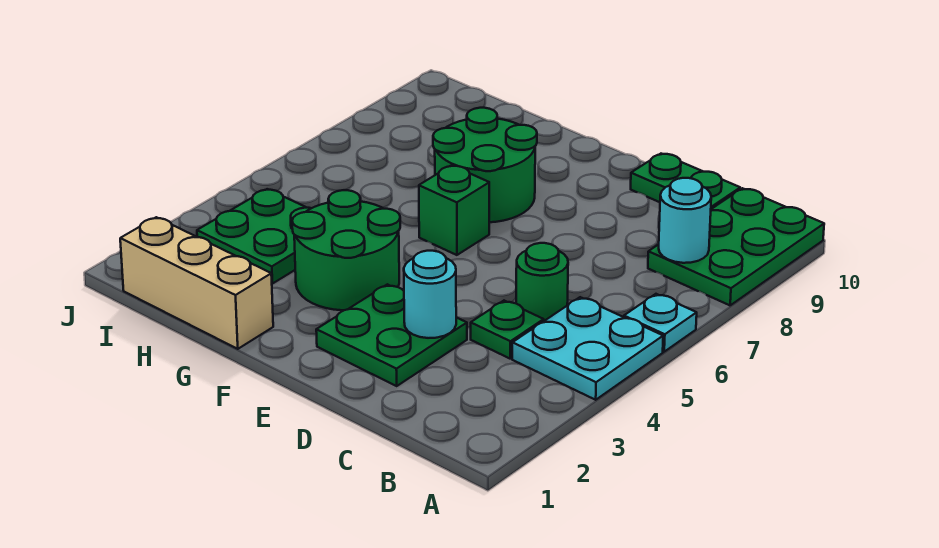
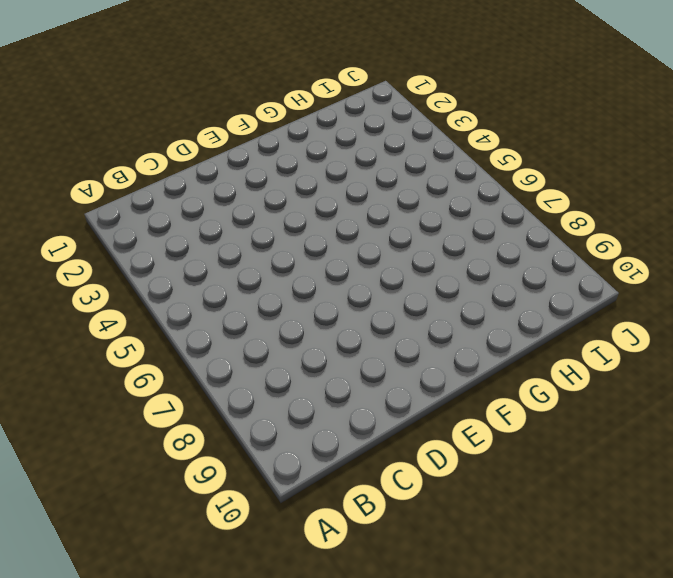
none -> cyan plate A4:B5 level 1
none -> cyan plate A6 level 1
none -> green plate A8:B10 level 1

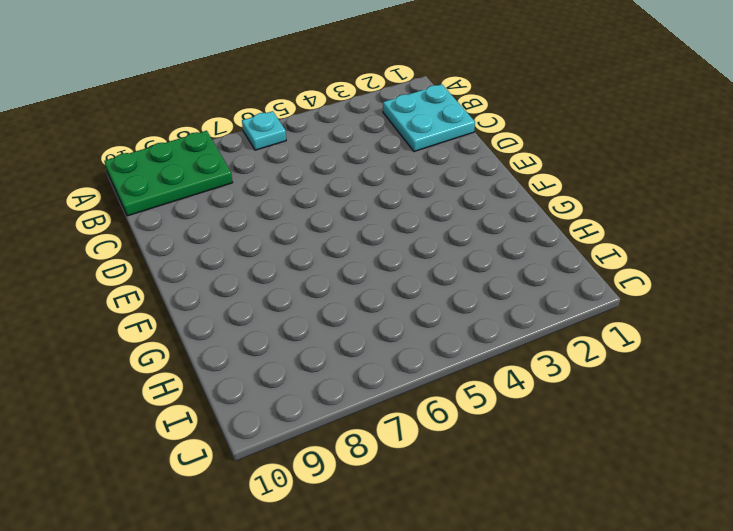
cyan plate B1:C2 level 1 -> cyan plate A4:B5 level 1
none -> green plate C4 level 1
none -> green round brick C5 level 1
none -> green plate C10:D10 level 1

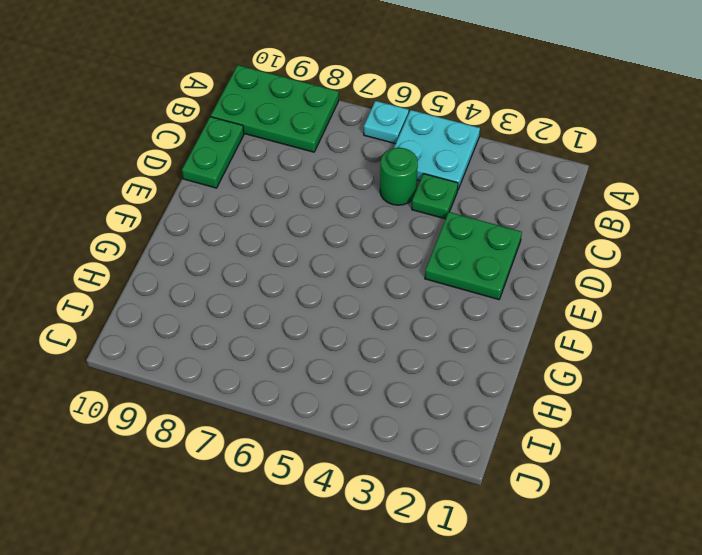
none -> green round brick F3:G4 level 1
none -> green brick F6 level 1
none -> green round brick F7:G8 level 1

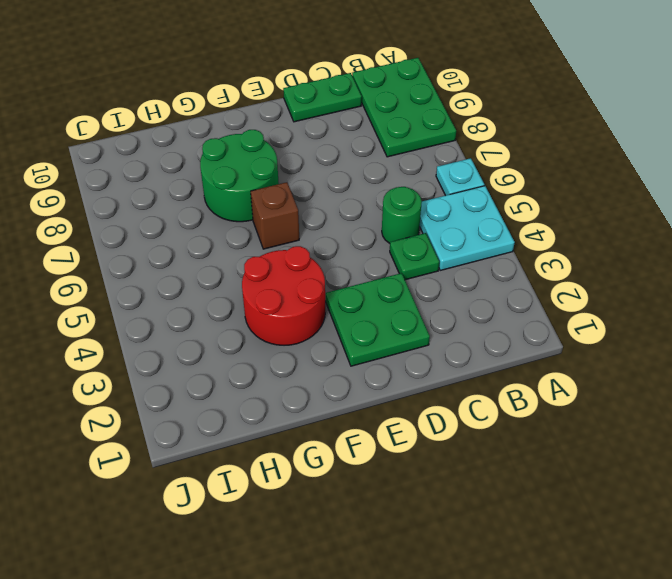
red round brick F3:G4 level 1 -> green round brick F3:G4 level 1
brown brick F6 level 1 -> green brick F6 level 1
none -> tan brick G1:I1 level 1
none -> green plate H3:I4 level 1
none -> cyan round brick B8 level 2

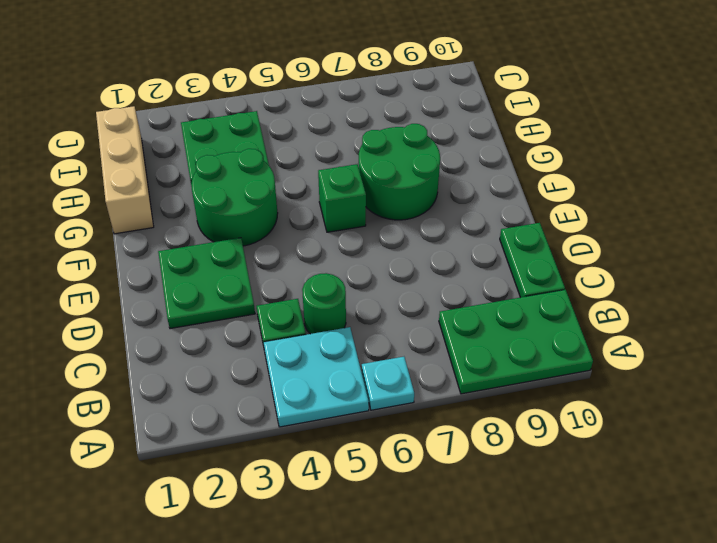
none -> cyan round brick B8 level 2
none -> cyan round brick D3 level 2

